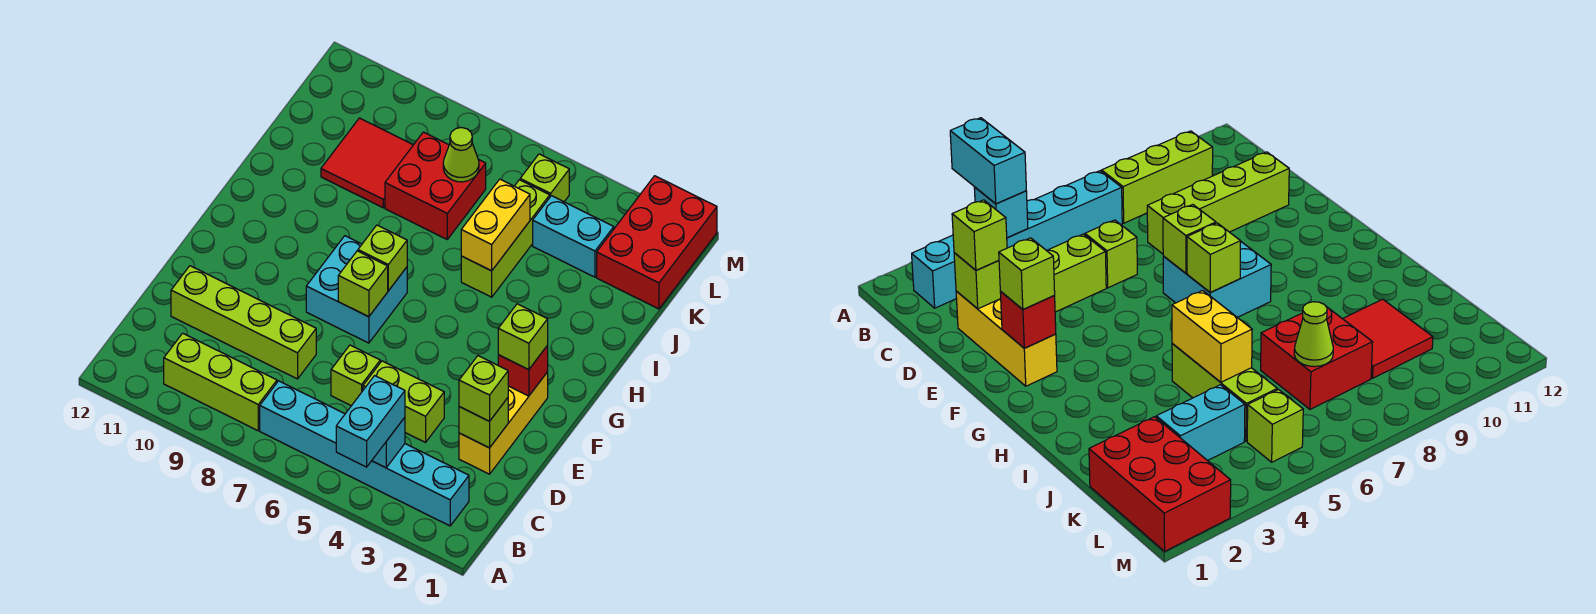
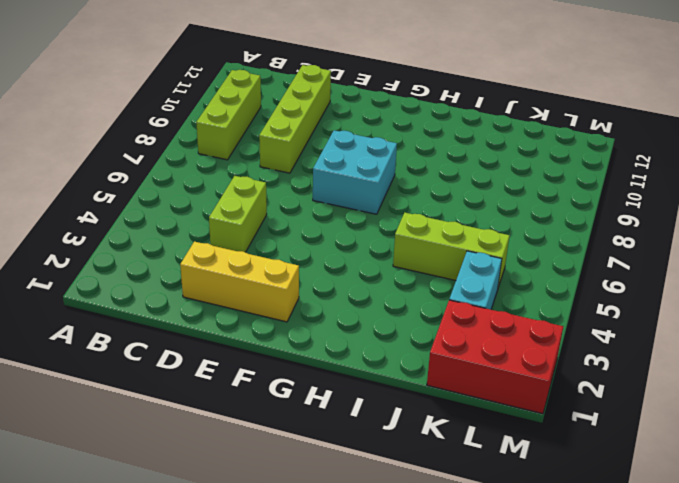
none -> cyan brick B2:B7 level 1
none -> lime brick D6 level 1
none -> red brick J7:K8 level 1

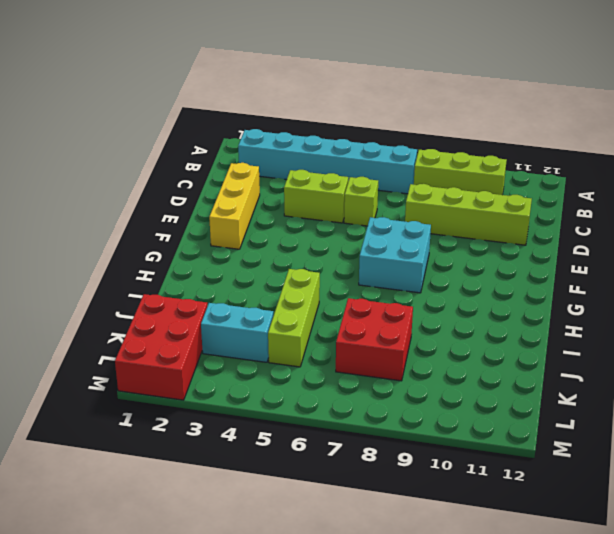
none -> red tile J9:K10 level 1
none -> lime brick L5 level 1
none -> cyan brick B4 level 2

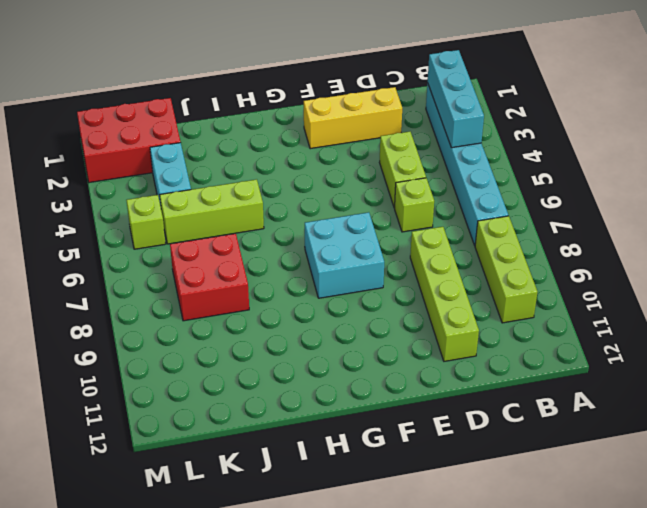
cyan brick B2:B4 level 2 -> cyan brick B4 level 2
none -> red tile J9:K10 level 1
none -> lime brick D2 level 2
none -> red brick F2 level 2

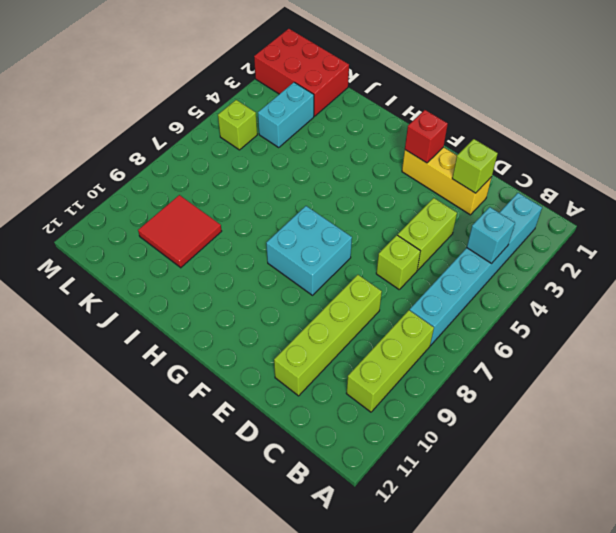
none -> lime brick I5:K5 level 1
none -> red brick J7:K8 level 1
none -> lime brick F7 level 2

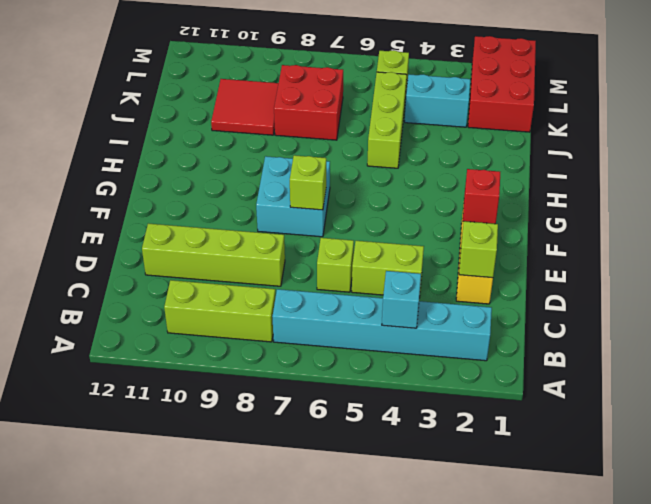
none -> lime brick G7 level 2
none -> yellow brick I5:J5 level 2
none -> lime cone K7 level 2

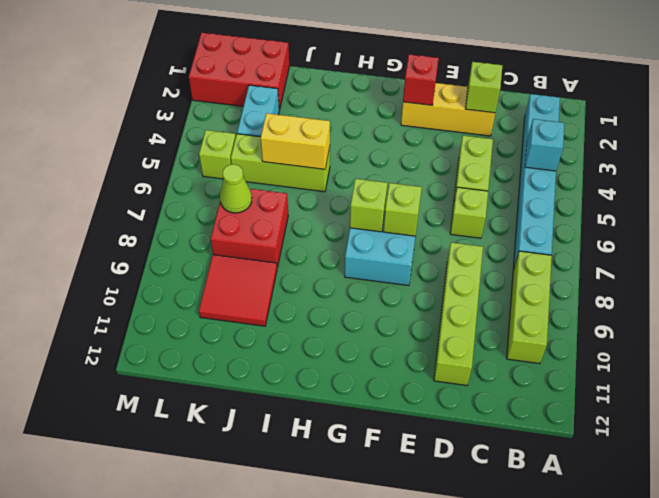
none -> cyan brick A4:B4 level 3
none -> lime brick D2 level 3
none -> lime brick F2 level 3

